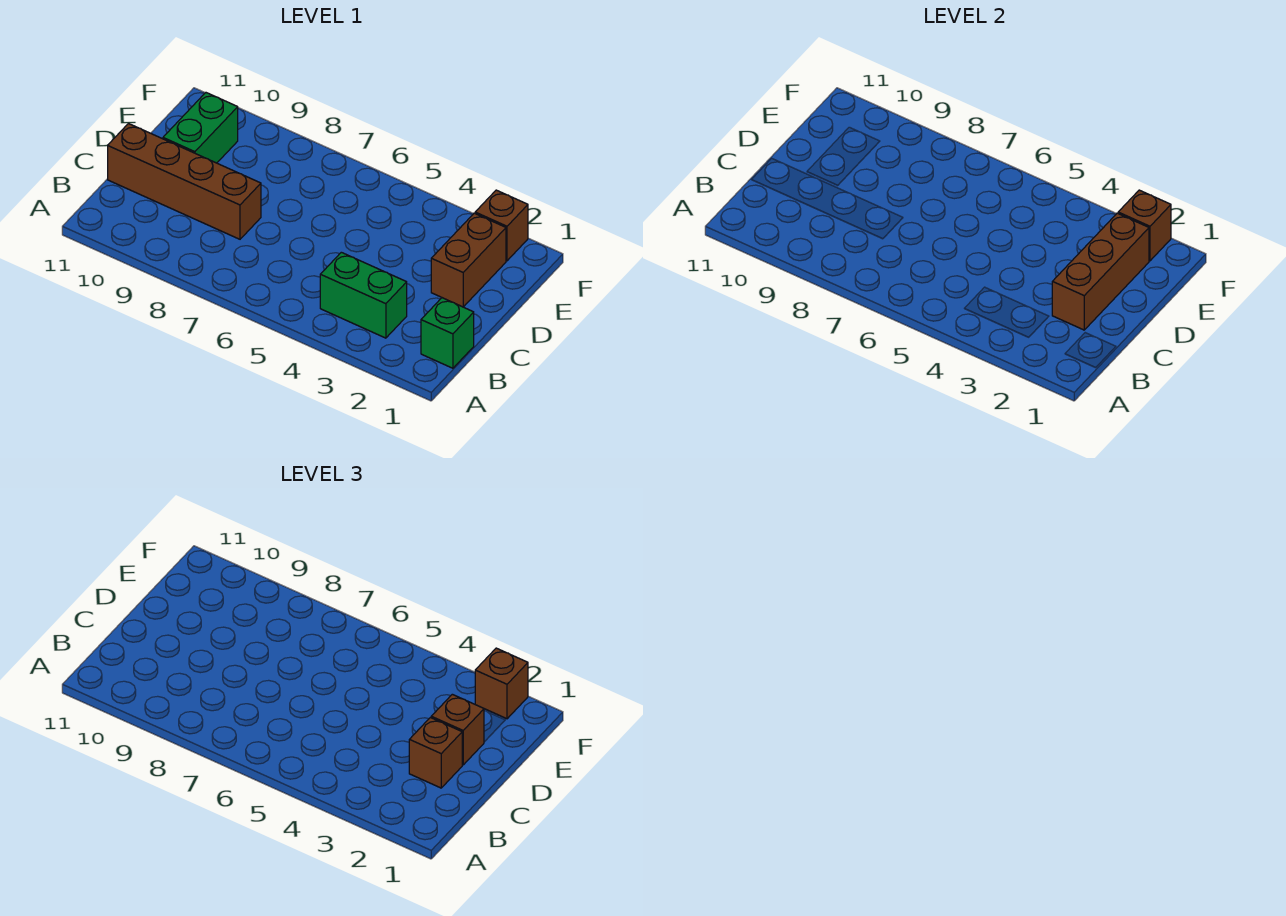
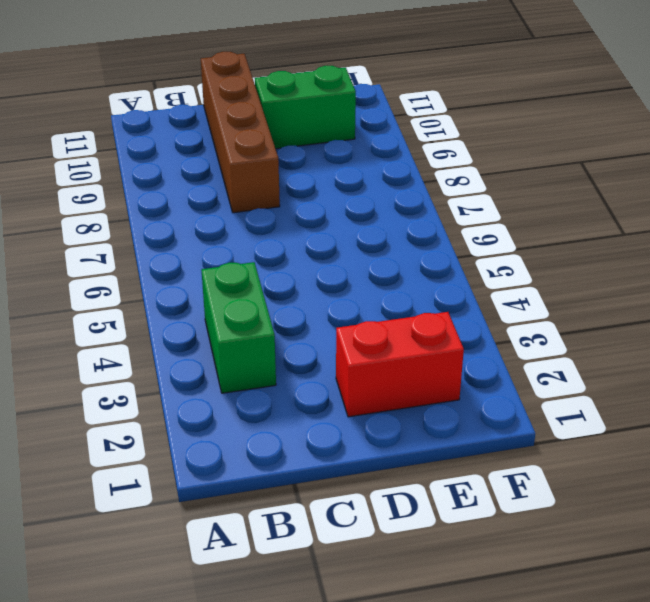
red brick D2:E2 level 1 -> brown brick D2:E2 level 1
none -> green brick B1 level 1
none -> brown brick F2 level 1

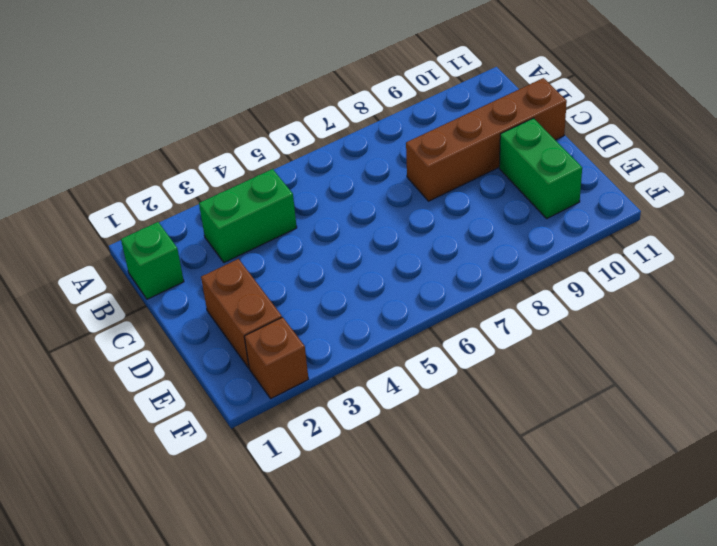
none -> brown brick C2:E2 level 2
none -> brown brick F2 level 2

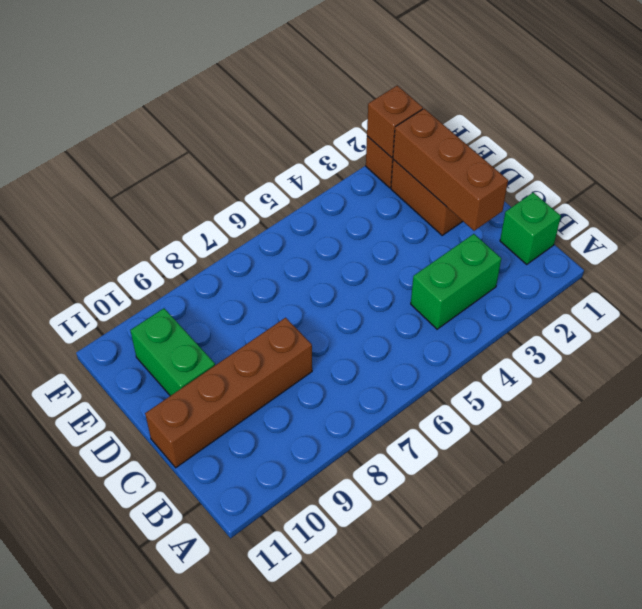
none -> brown brick C2 level 3
none -> brown brick D2 level 3

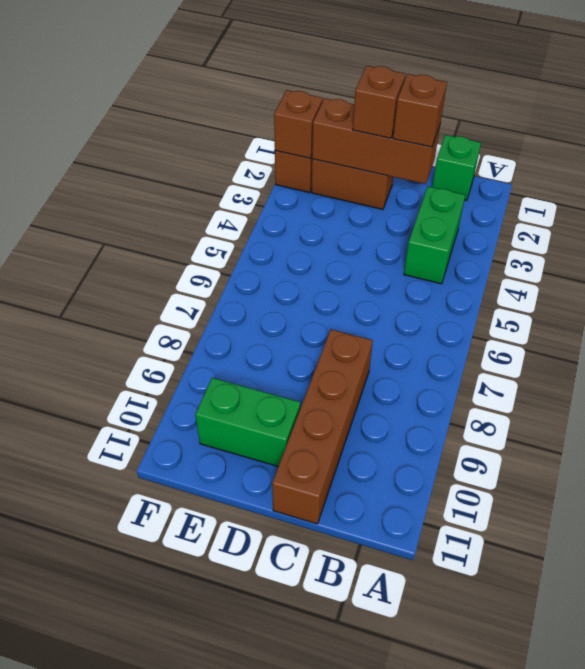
none -> brown brick F2 level 3

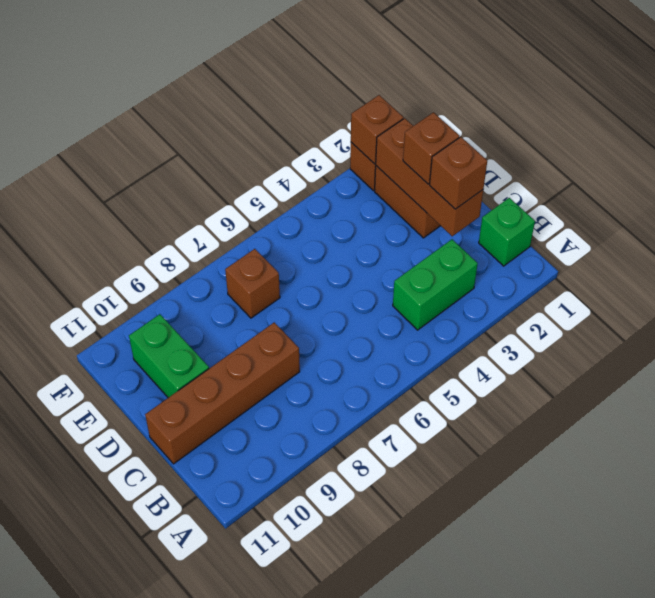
brown brick E7 level 1 -> brown brick F2 level 3

